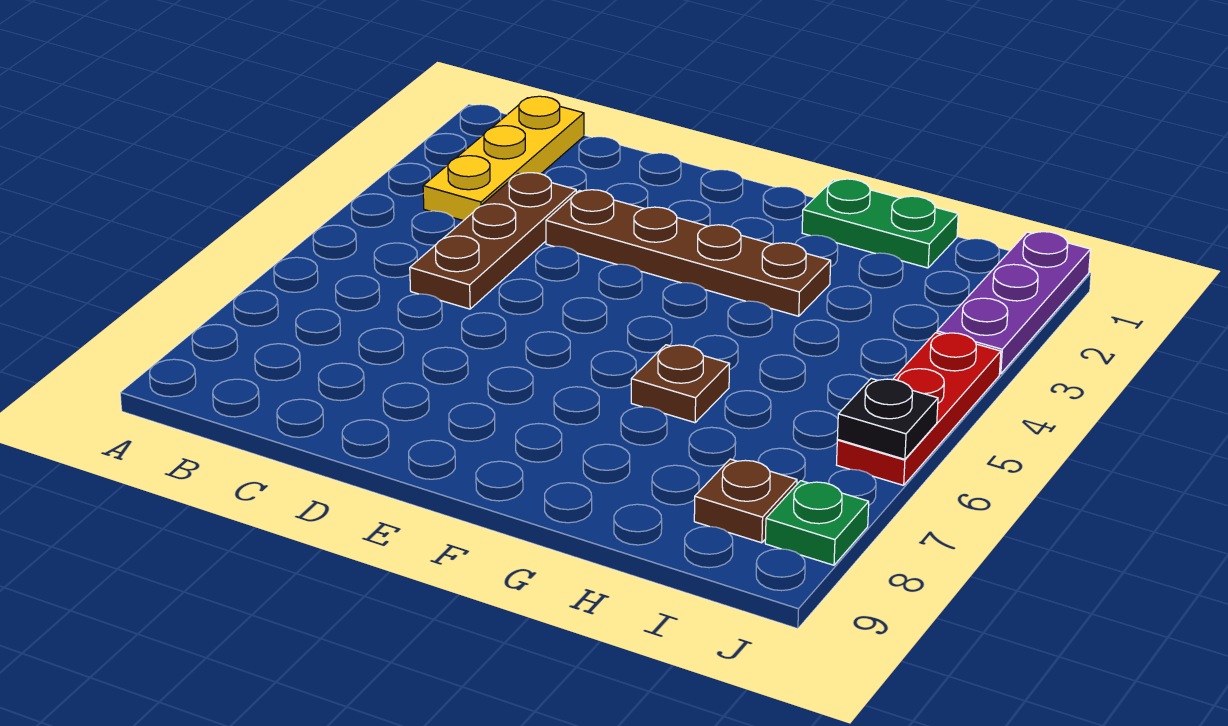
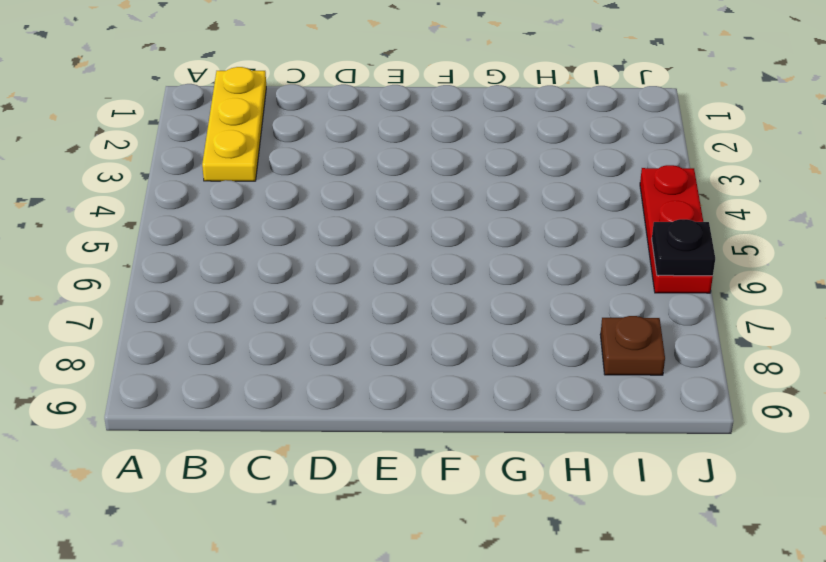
none -> brown plate C3:C5 level 1
none -> brown plate D3:G3 level 1

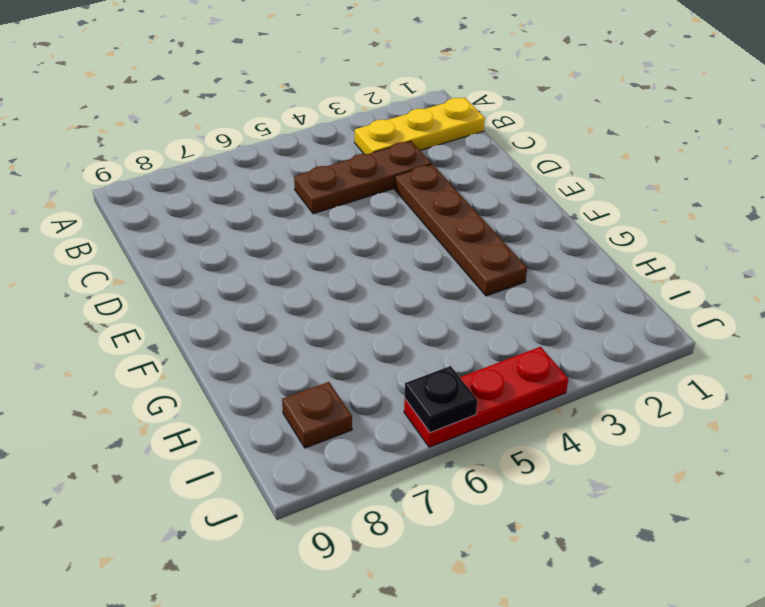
none -> green plate G1:H1 level 1
none -> brown plate G6 level 1

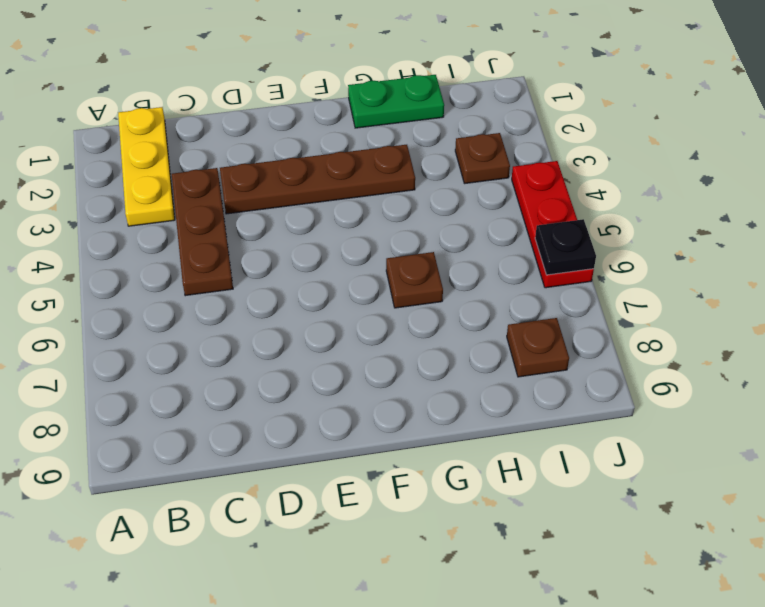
brown plate I3 level 1 -> none
none -> purple plate J1:J3 level 1
none -> green plate J8 level 1

